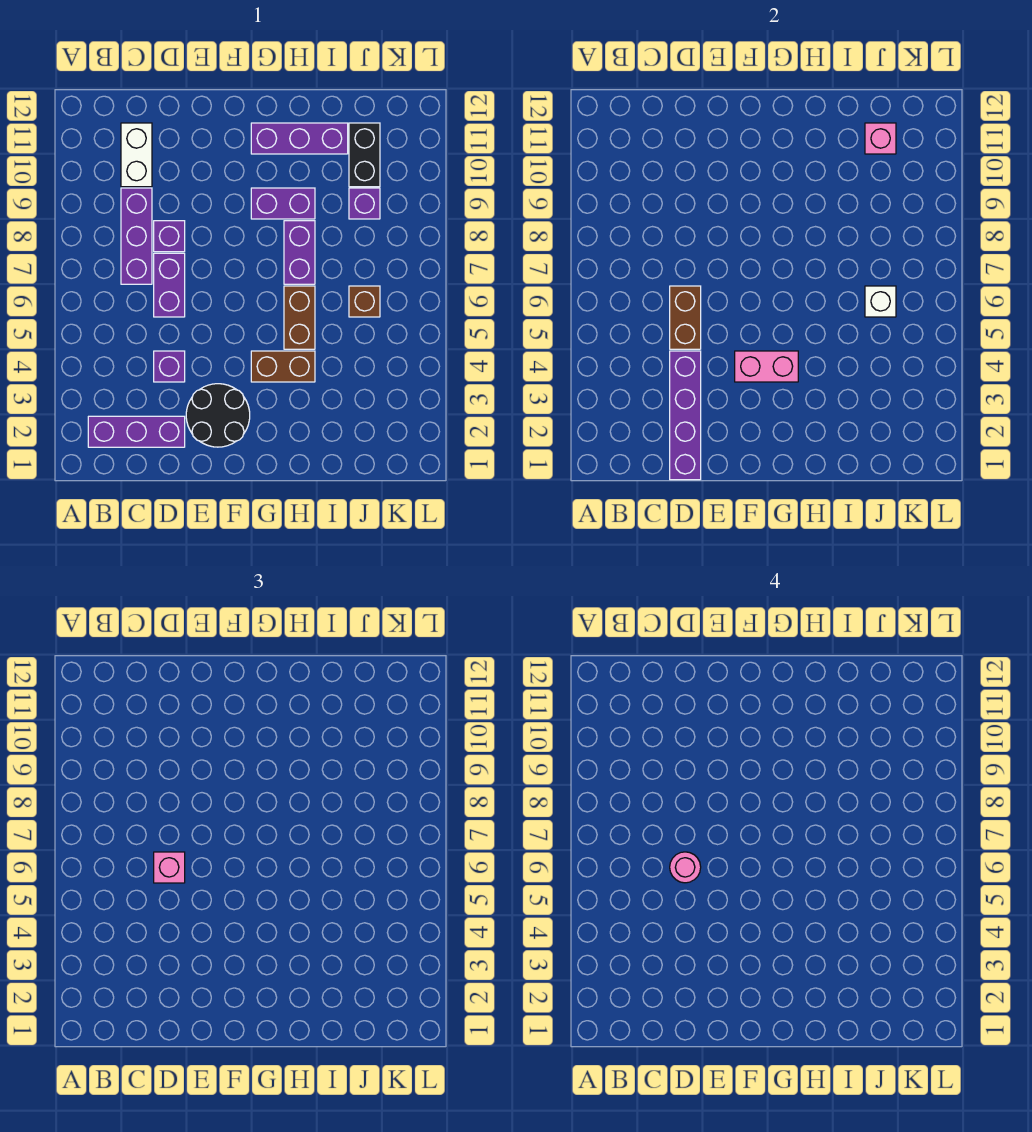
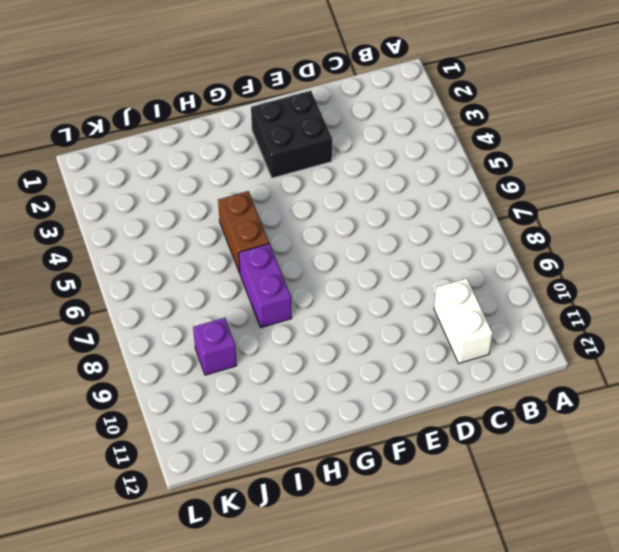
black brick E2:F3 level 1 -> black round brick E2:F3 level 1
none -> purple brick B2:D2 level 1
none -> purple brick C7:C9 level 1
none -> purple brick D4 level 1

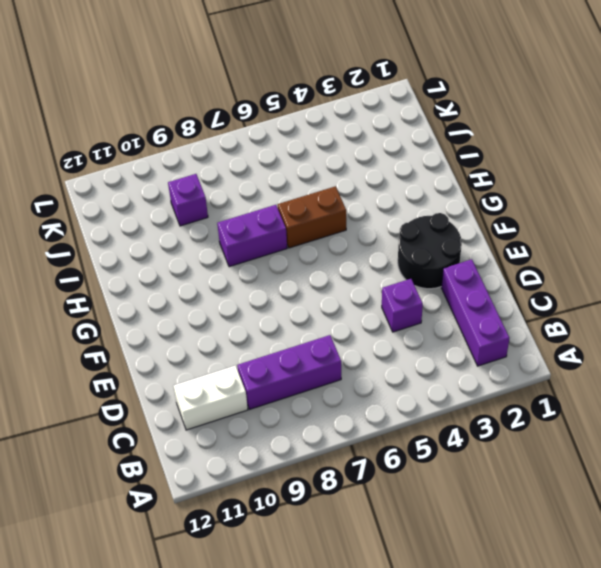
none -> purple brick D6:D7 level 1
none -> purple brick D8 level 1
none -> brown brick G4:H4 level 1

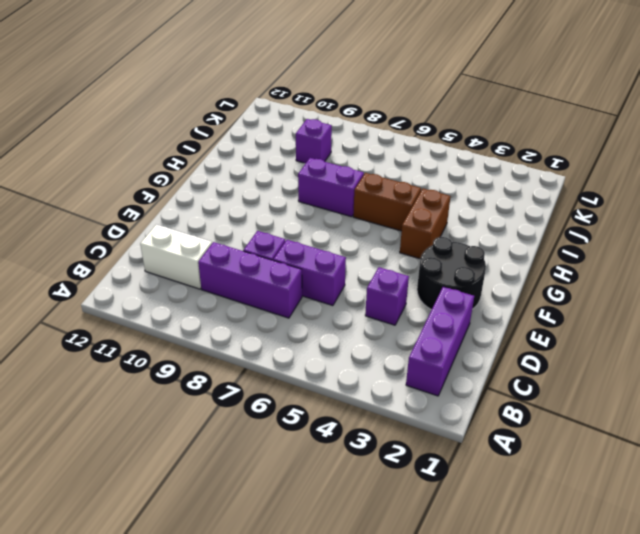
none -> purple brick G9:H9 level 1
none -> purple brick G11:I11 level 1
none -> brown brick J6 level 1

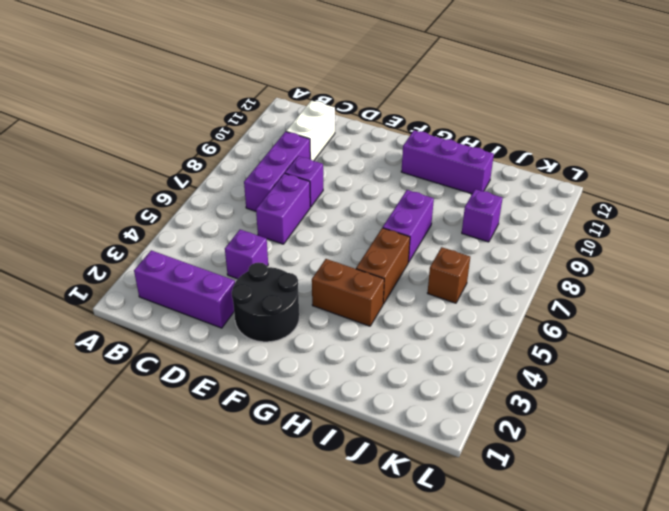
none -> purple brick G9:H9 level 1
none -> black brick J10:J11 level 1
none -> purple brick D1:D4 level 2

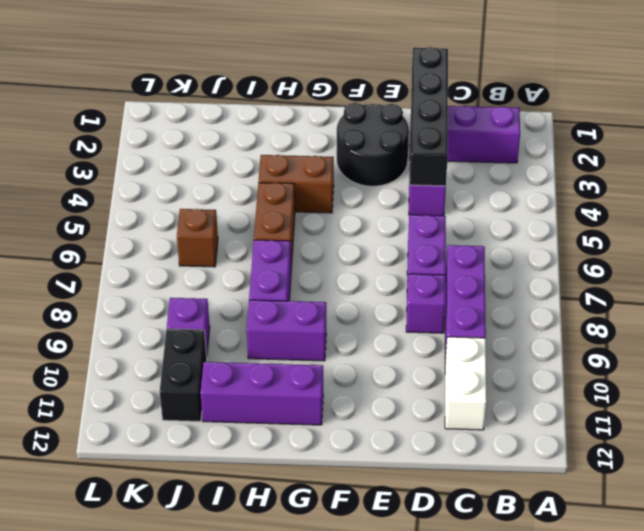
black brick D1:D4 level 2 -> purple brick D1:D4 level 2
none -> brown brick D5:D6 level 2
none -> pink brick F4:G4 level 2
none -> white brick J6 level 2

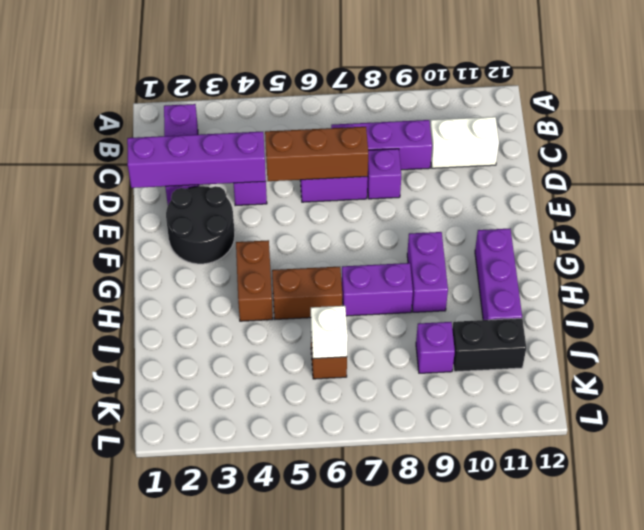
brown brick D5:D7 level 2 -> brown brick D5:D6 level 2
none -> pink brick F4:G4 level 2
none -> pink brick J11 level 2
none -> pink brick D6 level 3

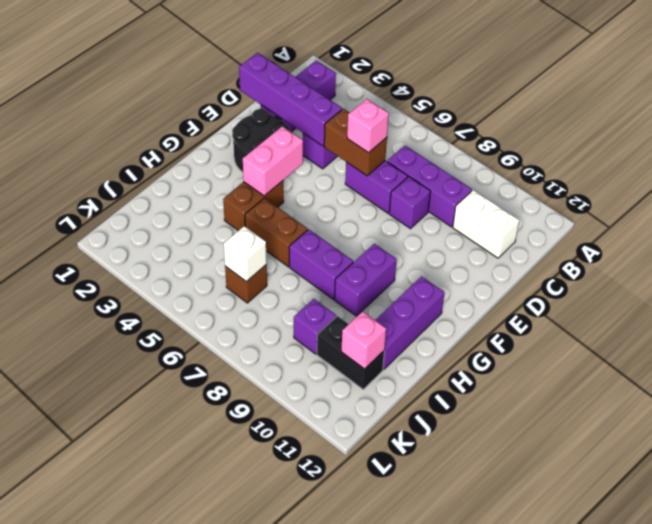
none -> pink round brick D6 level 4

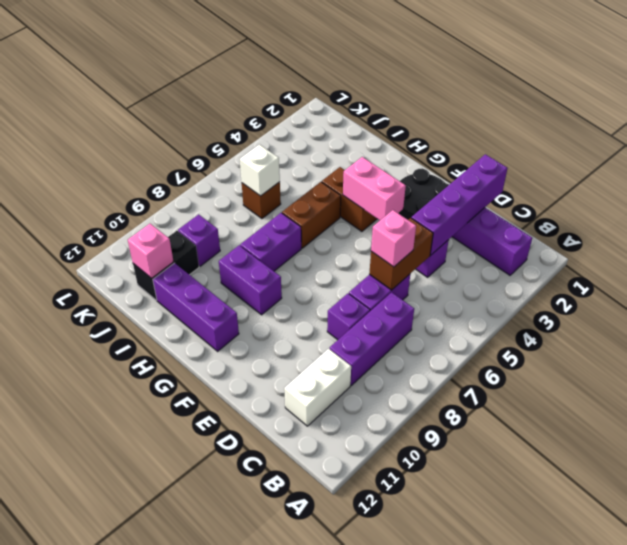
none -> pink round brick D6 level 4

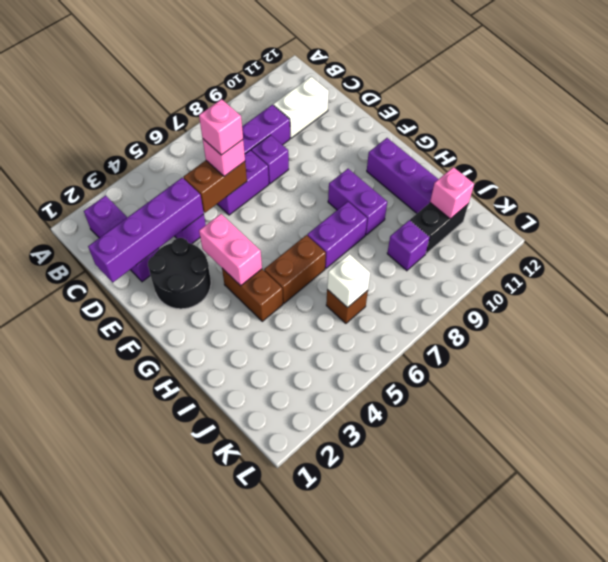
pink brick D6 level 4 -> pink round brick D6 level 4

